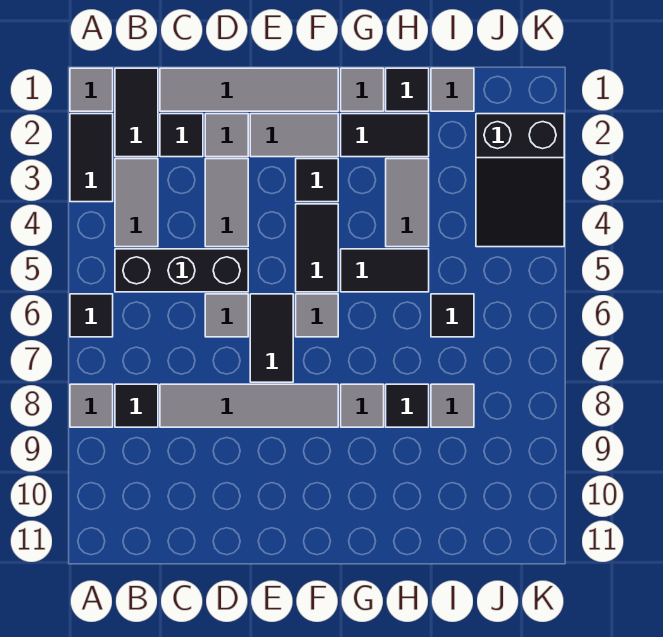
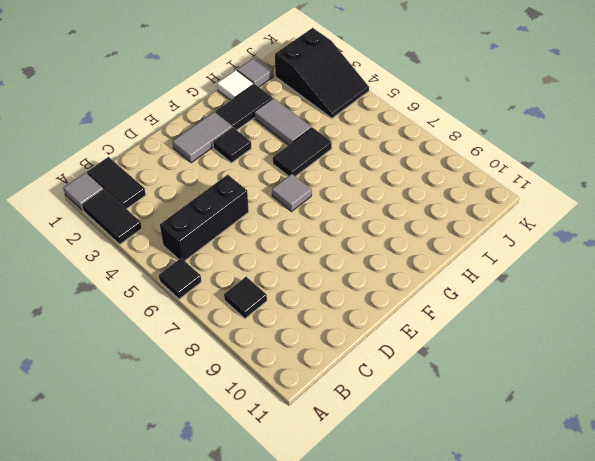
white tile H1 level 1 -> black tile H1 level 1
none -> grey tile A8 level 1
none -> grey tile B3:B4 level 1
none -> grey tile C1:F1 level 1
none -> black tile C2 level 1

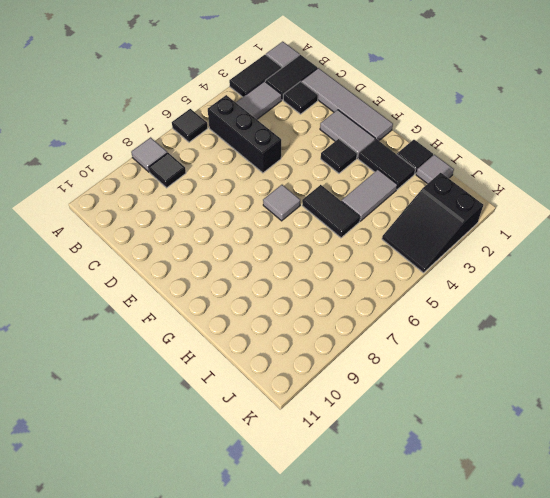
none -> grey tile C8:F8 level 1
none -> grey tile D2 level 1
none -> grey tile D3:D4 level 1
none -> grey tile D6 level 1

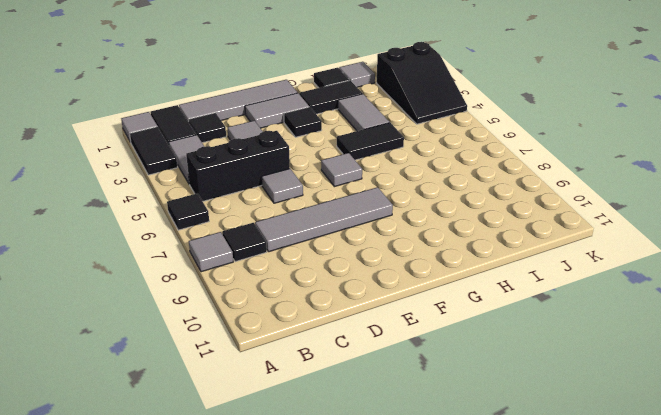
none -> grey tile D2 level 1
none -> black tile E6:E7 level 1
none -> black tile F4:F5 level 1
none -> grey tile G1 level 1

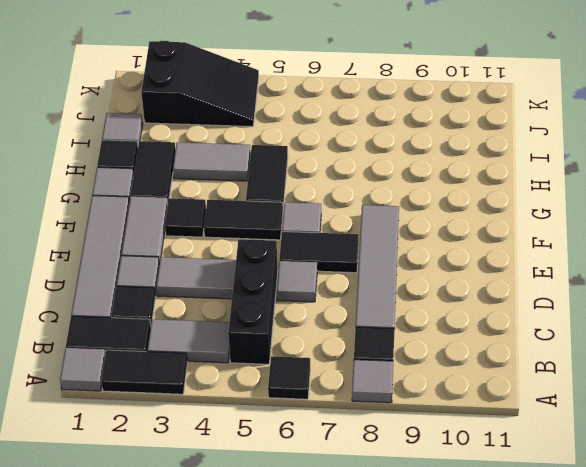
none -> grey tile G8 level 1
none -> black tile H8 level 1
none -> black tile I6 level 1
none -> grey tile I8 level 1

